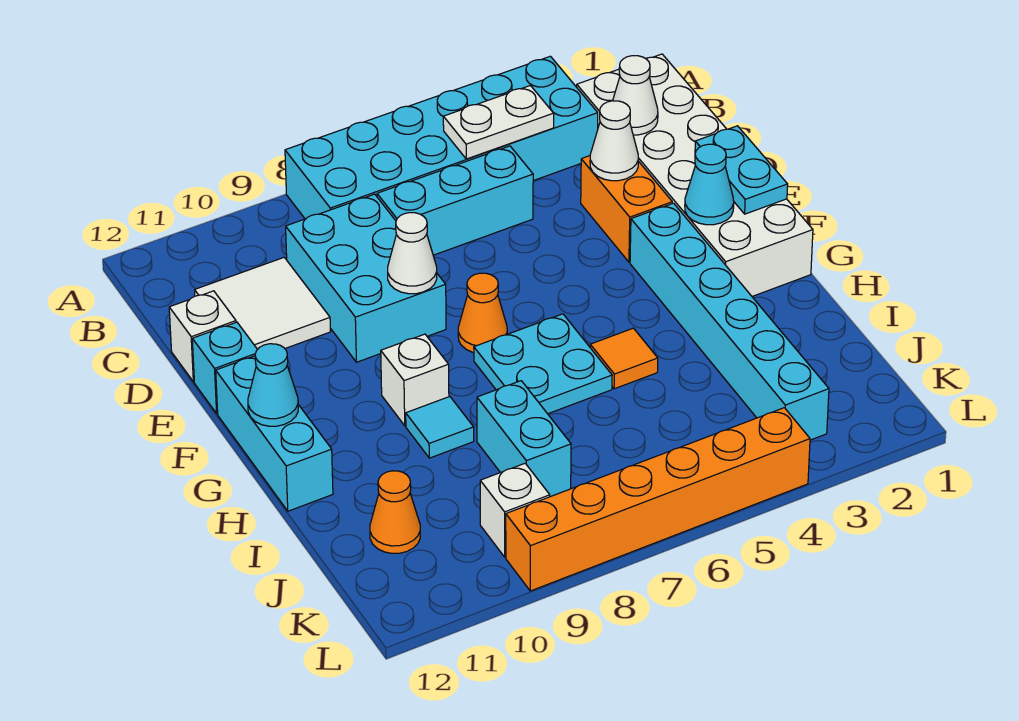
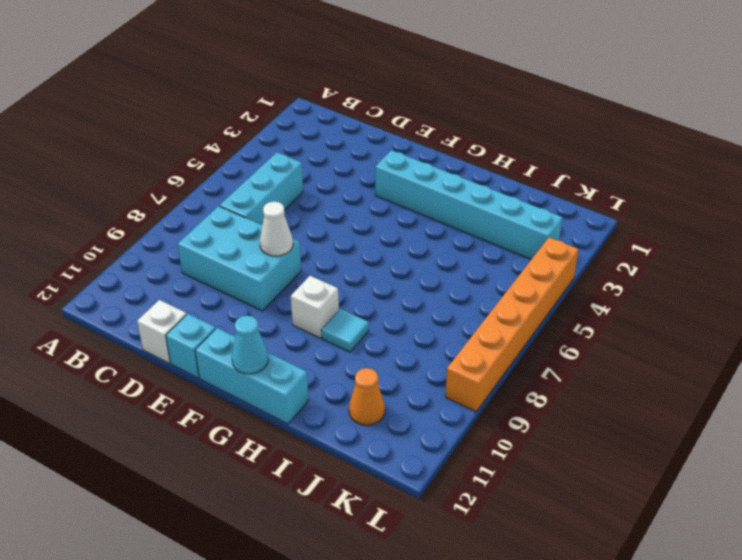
none -> cyan brick A3:B8 level 1
none -> white brick B1:G2 level 1
none -> white tile C10:D11 level 1

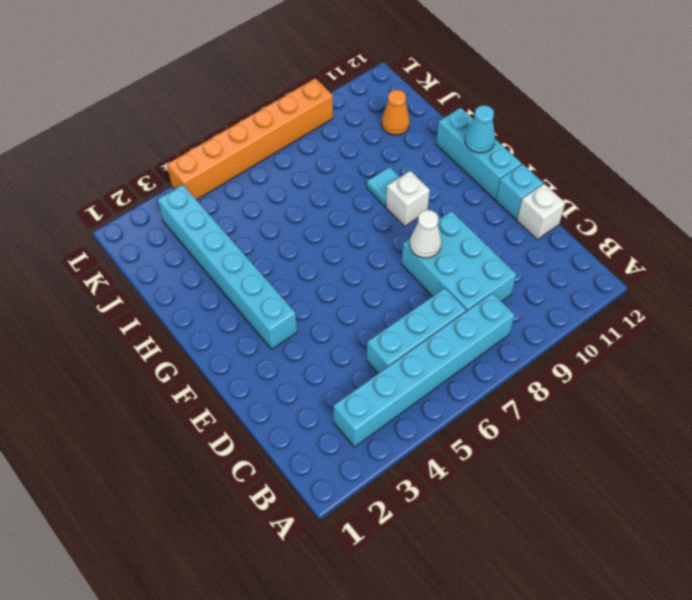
cyan brick B3:B8 level 1 -> cyan brick A3:B8 level 1
none -> white brick B1:G2 level 1
none -> white tile C10:D11 level 1
none -> orange brick D3:E3 level 1

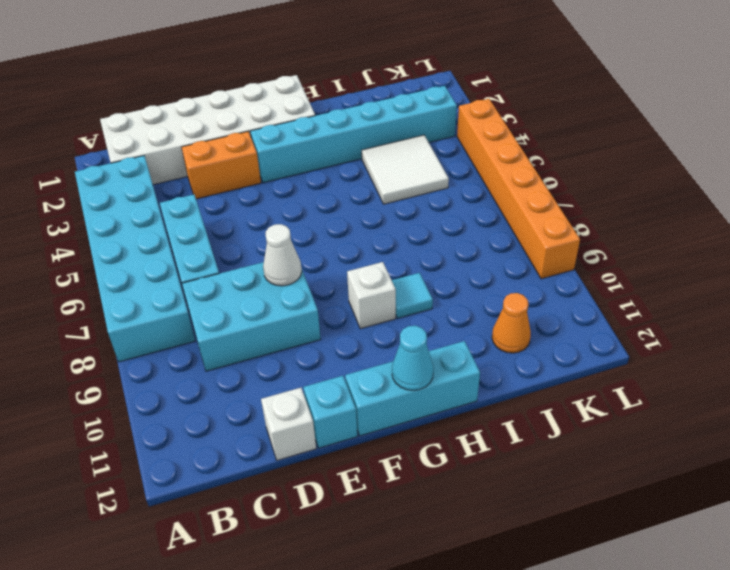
white tile I4:J5 level 1 -> white tile C10:D11 level 1
none -> orange cone F7 level 1
none -> cyan plate G6:H7 level 1
none -> orange tile H5 level 1

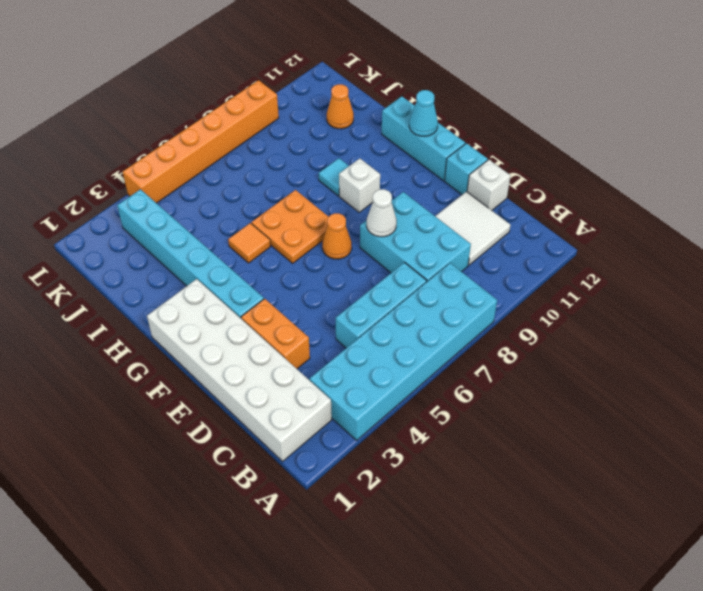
orange plate G6:H7 level 1 -> cyan plate G6:H7 level 1
none -> cyan brick I8:J8 level 1
none -> white brick K9 level 1
none -> white plate B4:B5 level 2

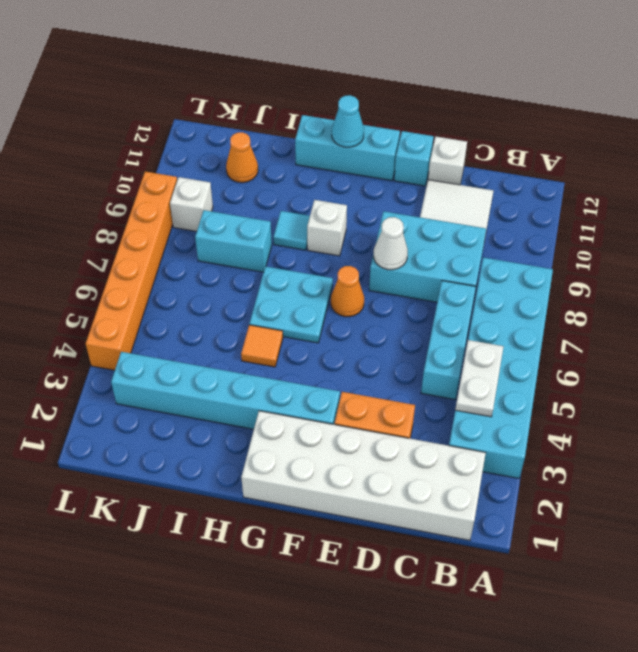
none -> white cone C2 level 2
none -> white cone D3 level 2
none -> cyan plate E1:F1 level 2

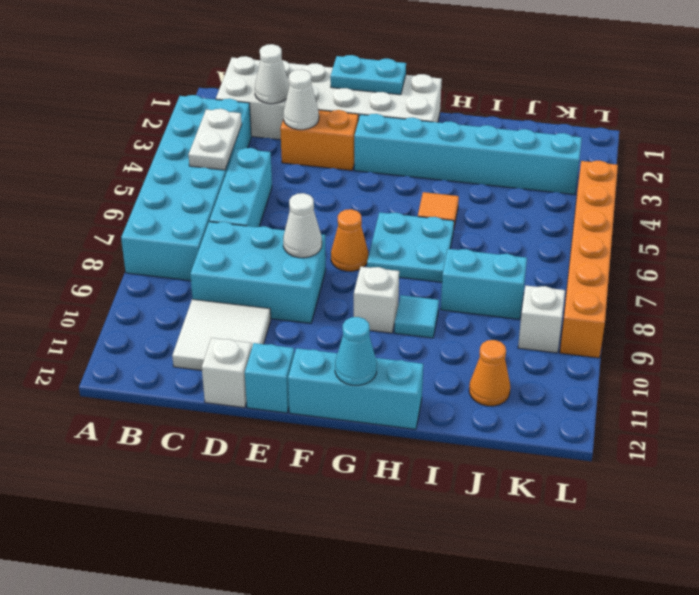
none -> cyan cone F2 level 2

